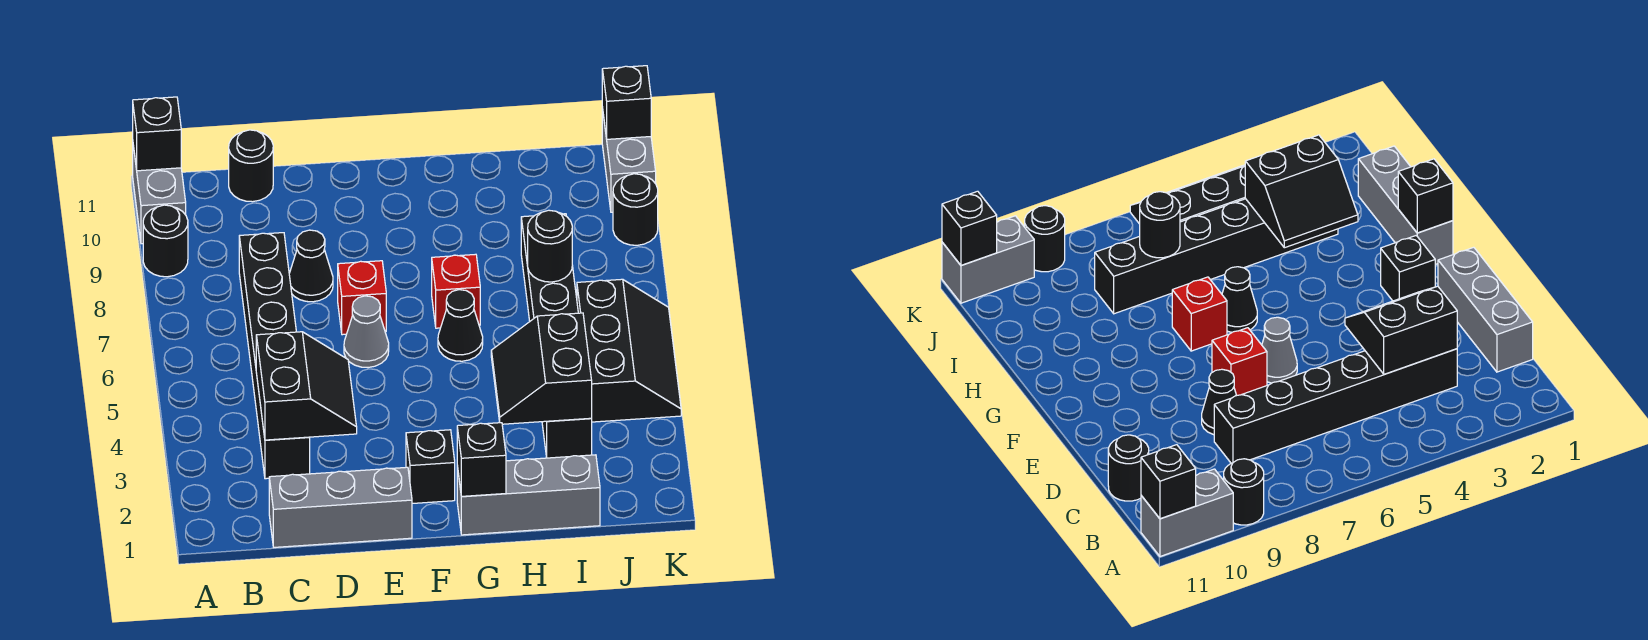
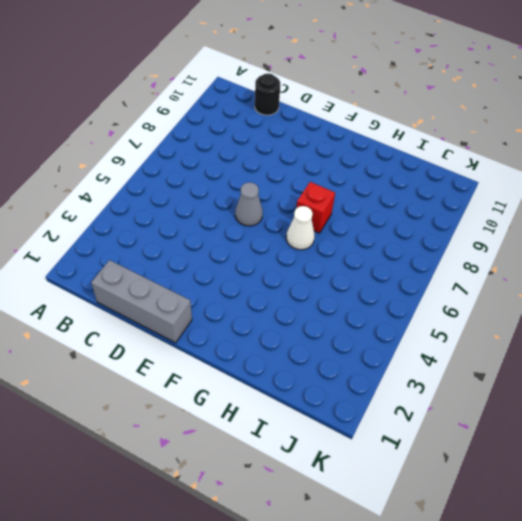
white cone G6 level 1 -> black cone G6 level 1
none -> black round brick A9 level 1
none -> grey brick A10:A11 level 1
none -> black brick C3:C8 level 1

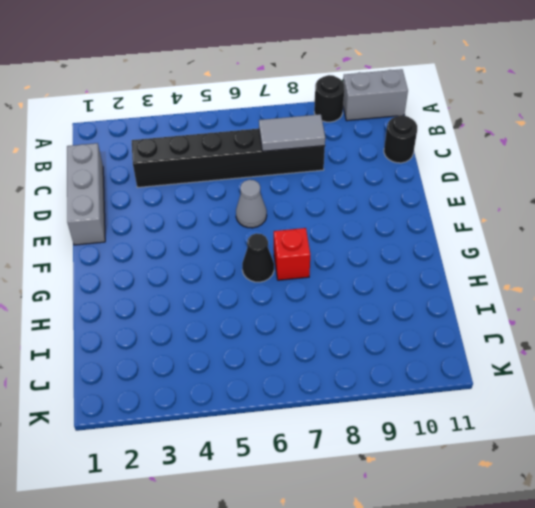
grey tile C7:C8 level 2 -> none
none -> black cone D8 level 1
none -> red brick E7 level 1
none -> black brick F2 level 1

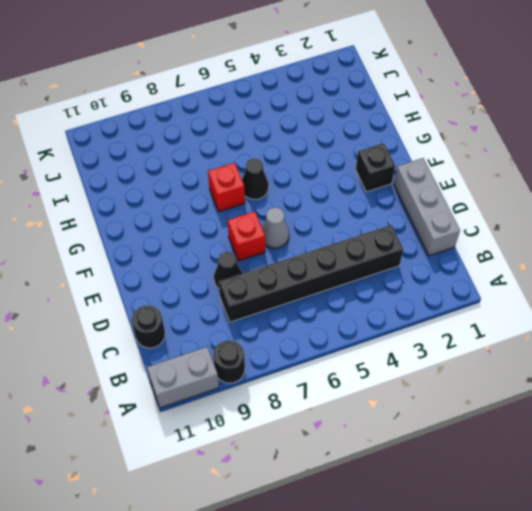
none -> grey brick G1:I1 level 1
none -> black brick I3:I8 level 1
none -> black slope J4:K6 level 1 top J

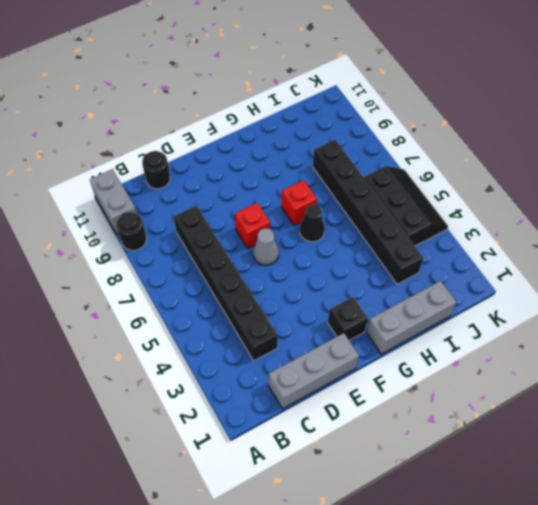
none -> black cone D8 level 1
none -> black round brick K9 level 1
none -> grey brick K10:K11 level 1

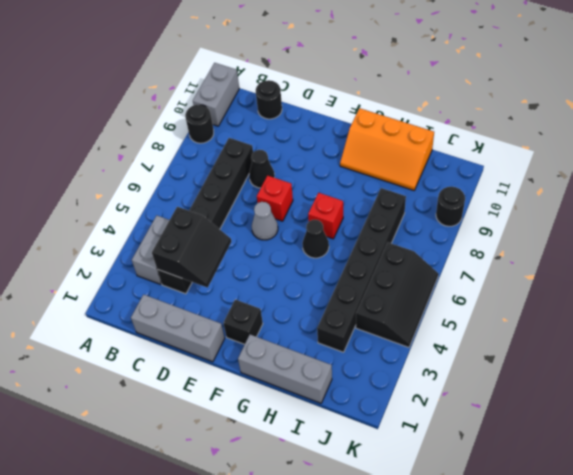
grey brick B3:B4 level 1 -> grey brick K10:K11 level 1
orange slope G10:I11 level 1 top 11 -> none
none -> black brick A11 level 2
none -> black brick G1 level 2
none -> black slope H3:I4 level 2 top I

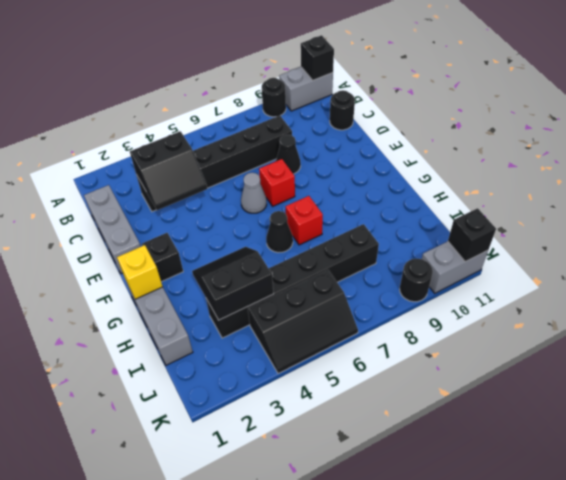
yellow brick G1 level 2 -> black brick G1 level 2
none -> black round brick I7 level 2

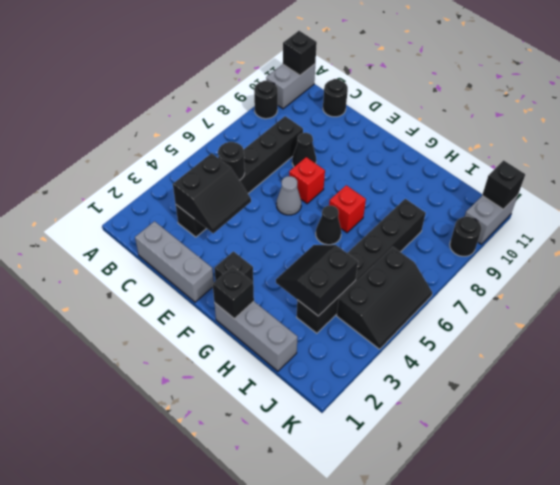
black round brick C5 level 2 -> black round brick I7 level 2

